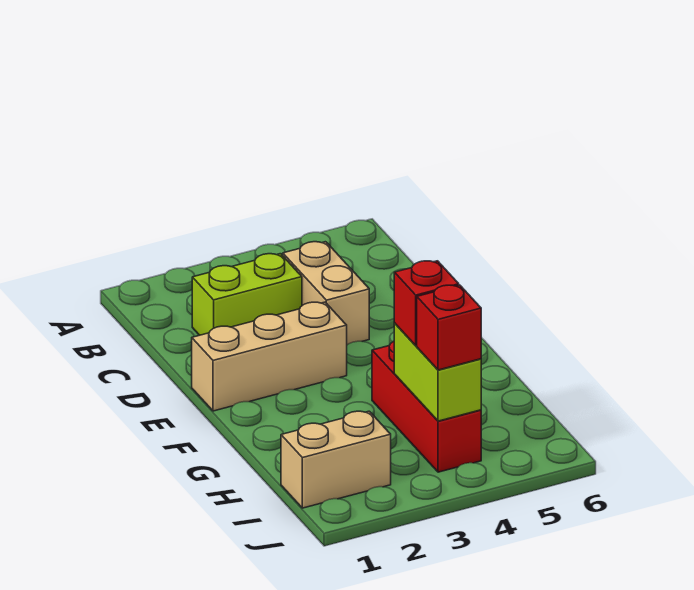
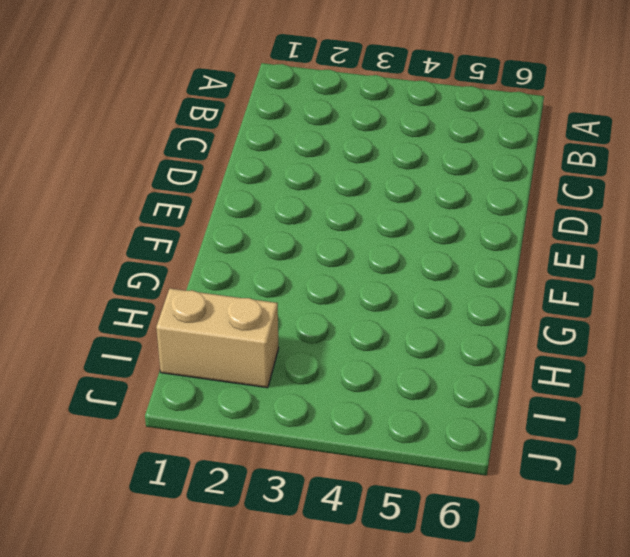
none -> lime brick C2:C3 level 1
none -> tan brick C4:D4 level 1

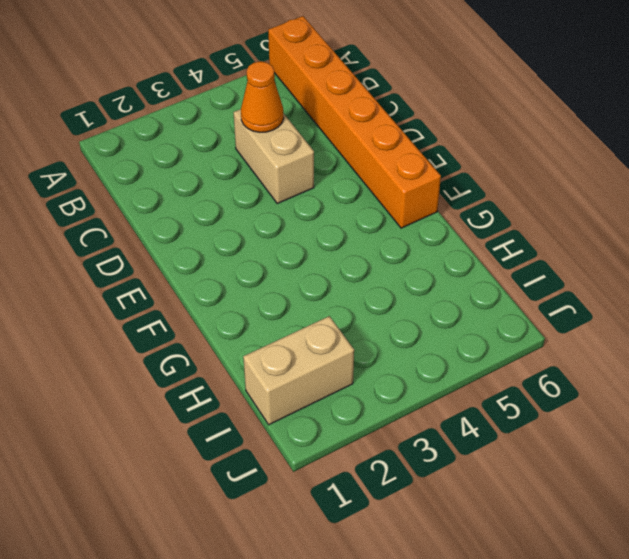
orange brick A6:F6 level 1 -> none
orange cone C4 level 2 -> none
none -> lime brick C2:C3 level 1
none -> tan brick E1:E3 level 1

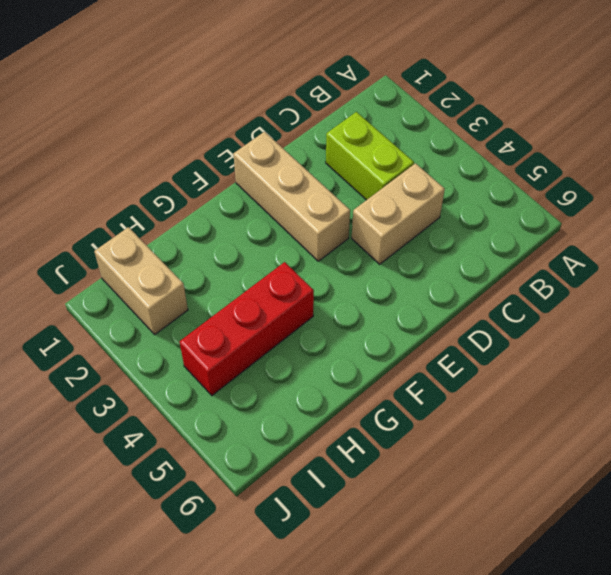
none -> lime brick H4:I4 level 2
none -> red brick H4 level 3

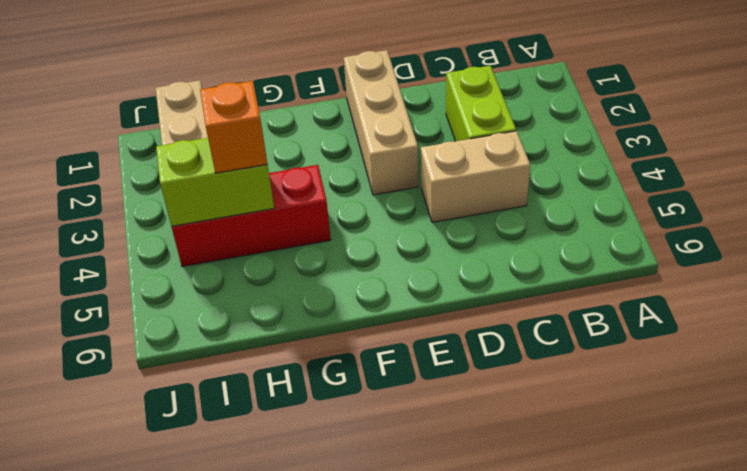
orange brick H4 level 3 -> red brick H4 level 3
none -> red brick I4 level 3

